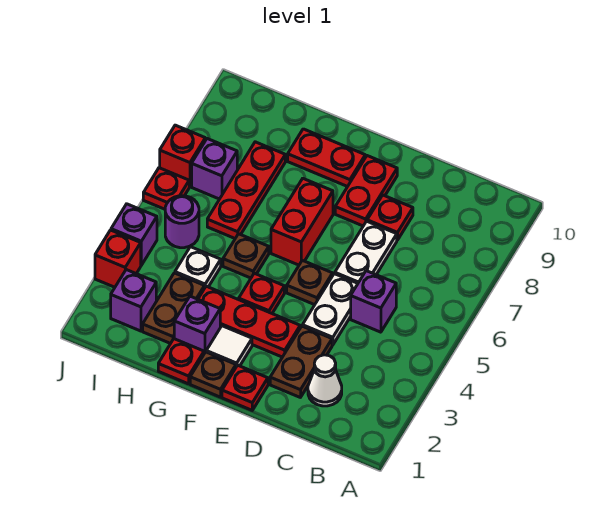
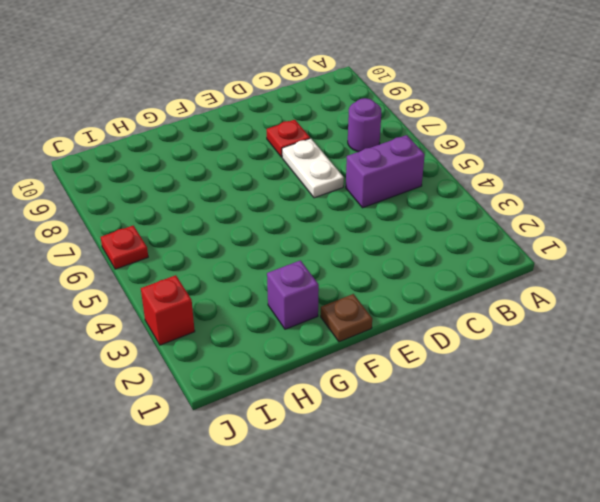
purple brick B5:C5 level 1 -> purple brick C5 level 1
purple round brick B7 level 1 -> purple round brick I5 level 1
none -> white cone C2 level 1
none -> brown plate D2:D3 level 1
none -> white plate D4:D5 level 1

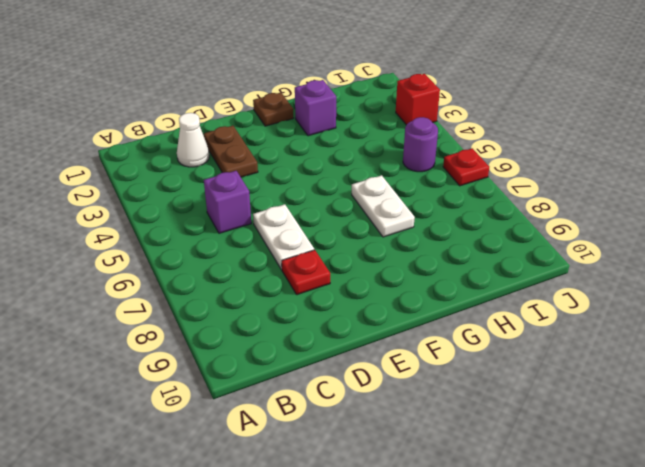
white plate G6:G7 level 1 -> white plate D4:D5 level 1
none -> red plate E1 level 1
none -> red plate E3:G3 level 1
none -> brown plate E5 level 1

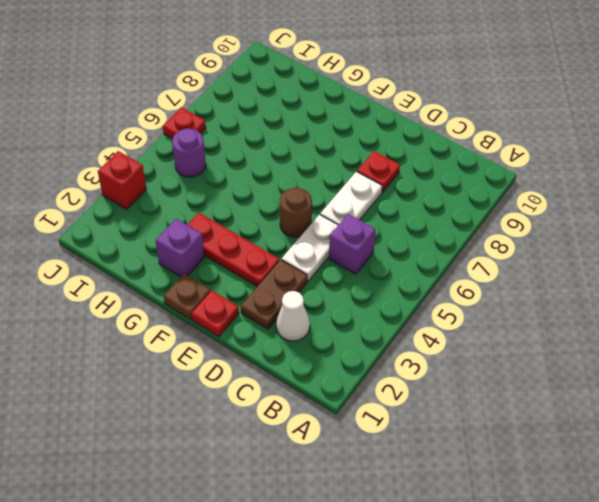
brown round brick E5 level 1 -> brown plate E5 level 1
none -> red plate E8:E9 level 1
none -> white tile F2 level 1
none -> red plate F4 level 1

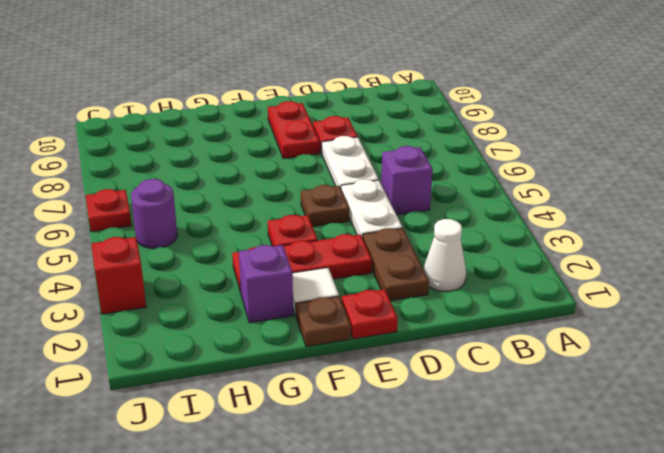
none -> red brick F6:F7 level 1
none -> red plate F9:G9 level 1
none -> red plate G1 level 1

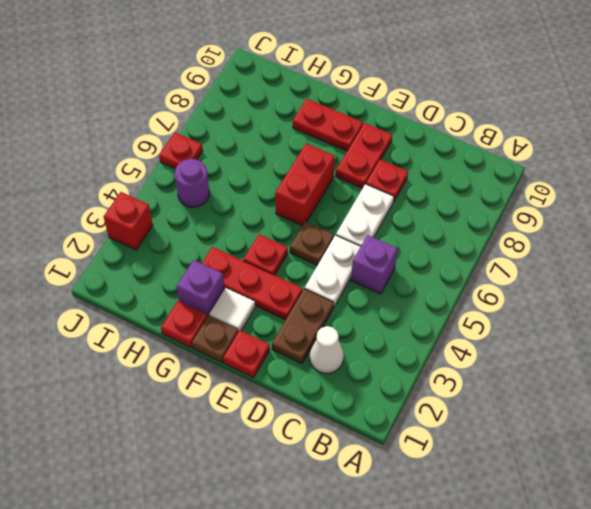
none -> brown plate G5 level 1
none -> brown plate H2:H3 level 1
none -> white plate H4 level 1

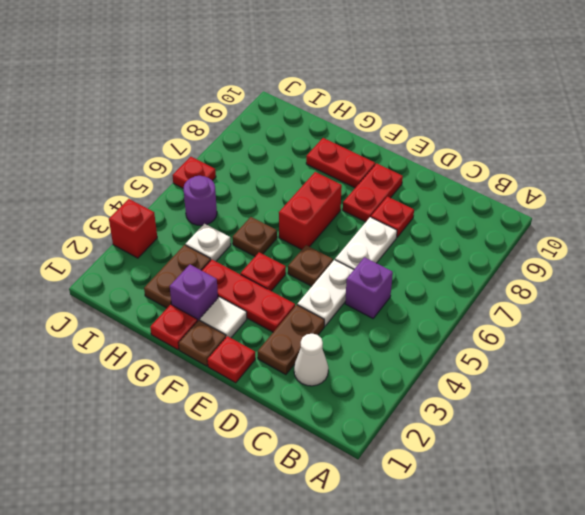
none -> red plate H6:H8 level 1
none -> purple brick I2 level 1
none -> purple brick I7 level 1

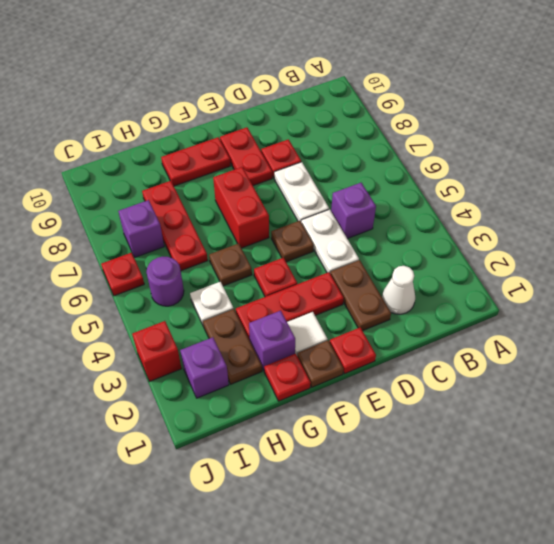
none -> purple brick J4 level 1
none -> red brick J7 level 1

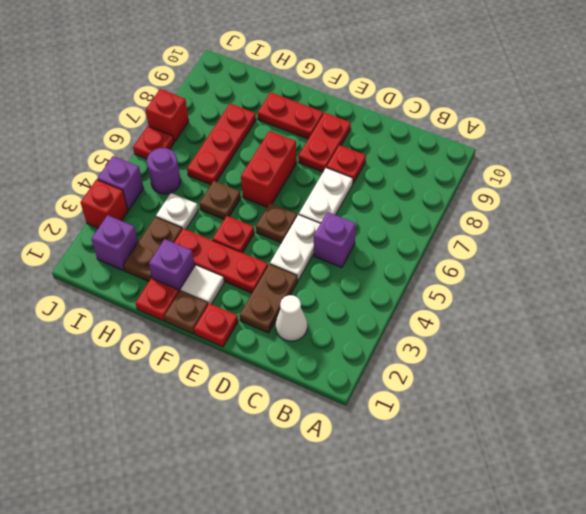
none -> purple brick I7 level 1

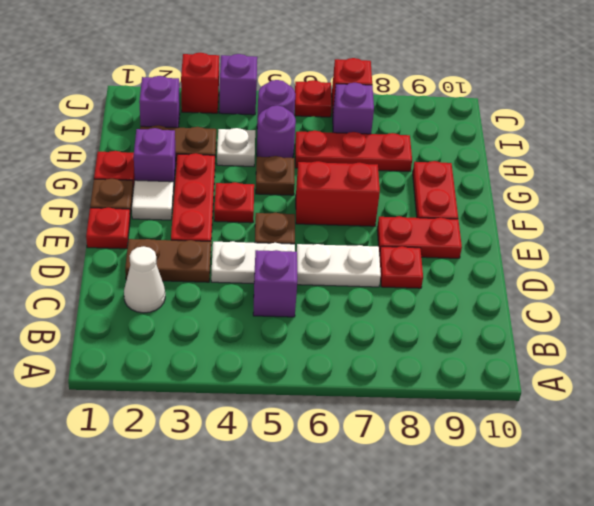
purple round brick H5 level 1 -> none

